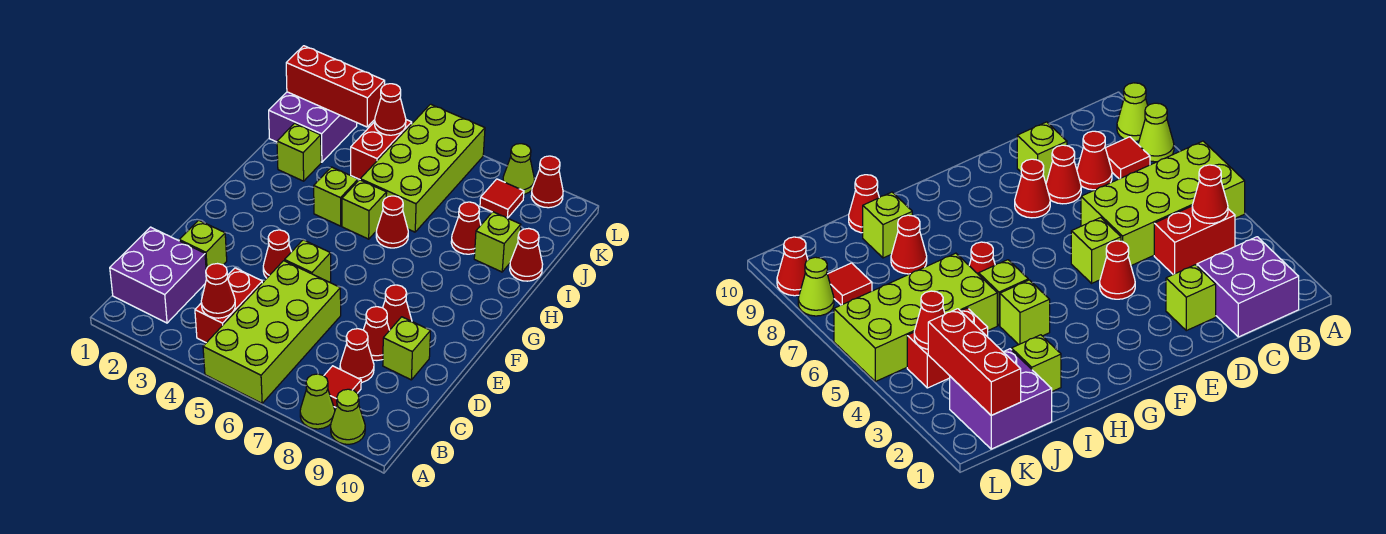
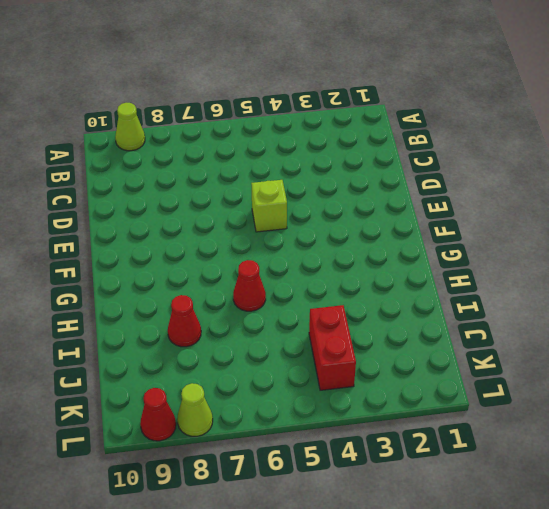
none -> lime brick A5:D6 level 1
none -> lime cone A8 level 1
none -> purple brick B1:C2 level 1

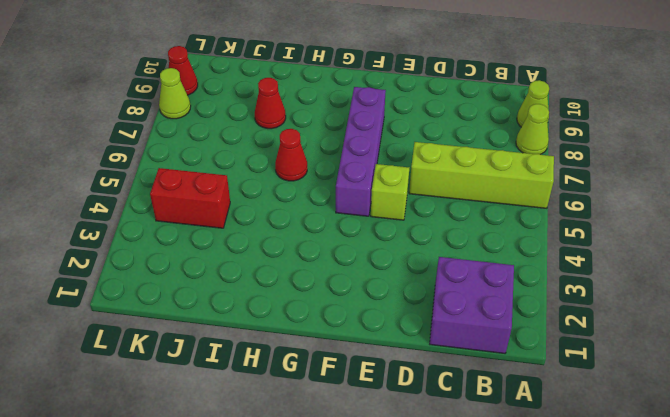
lime brick A6:D6 level 1 -> lime brick A5:D6 level 1
purple brick F5:F8 level 1 -> none
none -> red brick B4:C4 level 1
none -> red tile B8 level 1
none -> red cone C8 level 1

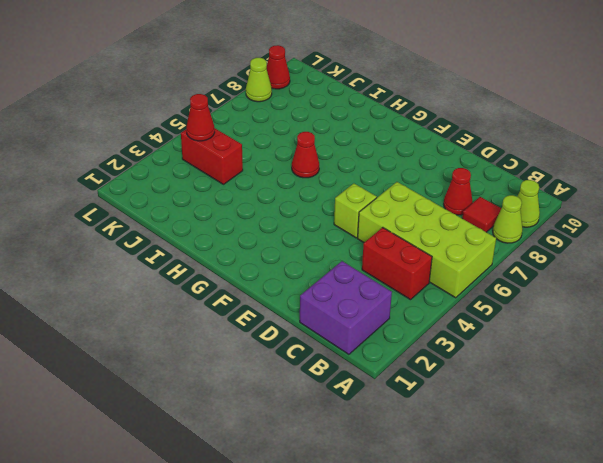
none -> lime brick D2 level 1
none -> red cone D8 level 1
none -> lime brick D9 level 1

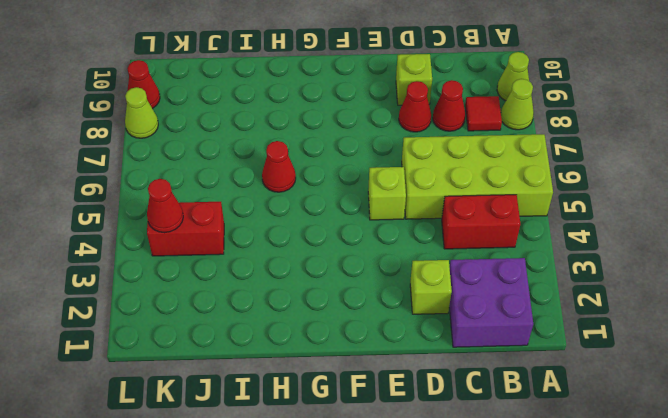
none -> red cone E4 level 1
none -> red cone E8 level 1
none -> lime brick H4 level 1

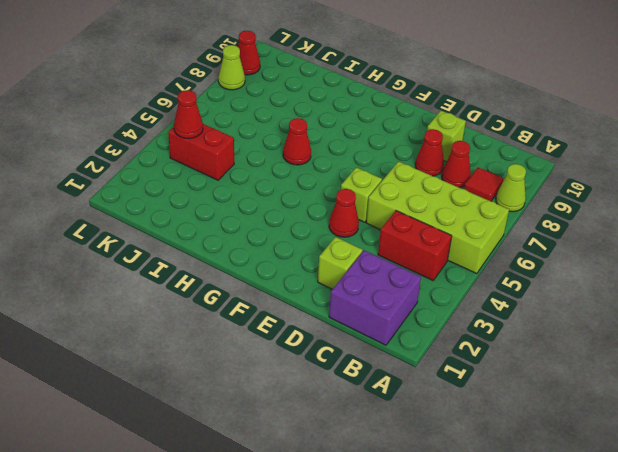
none -> lime cone A9 level 1
none -> red cone E8 level 1
none -> lime brick H4 level 1

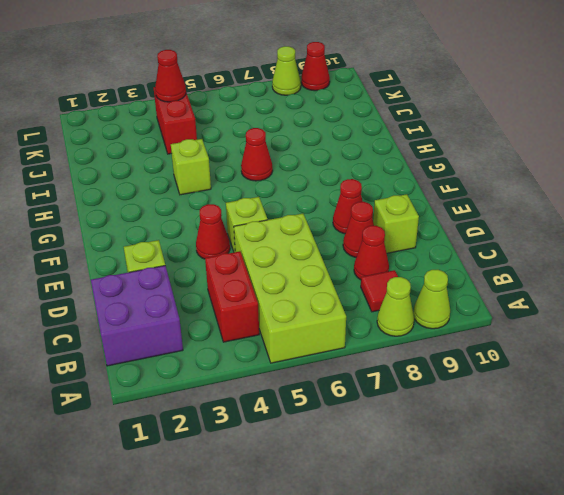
none -> lime brick H5 level 1
none -> lime brick I2 level 1
none -> lime brick I5:L6 level 1

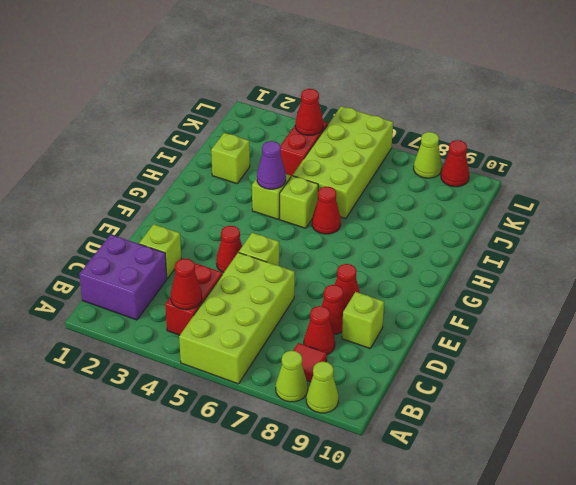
purple cone H4 level 2 -> none
none -> red cone I8 level 1
none -> lime brick I9 level 1
none -> red cone I10 level 1

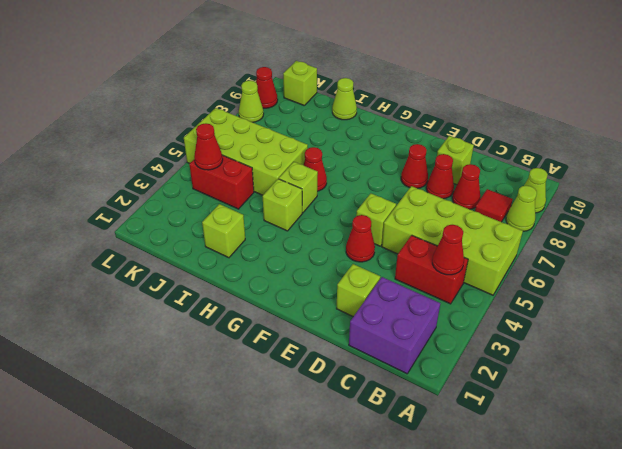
lime cone I10 level 1 -> red cone I10 level 1
lime brick K10 level 1 -> lime brick I9 level 1
none -> red cone I8 level 1
none -> purple brick J1:K2 level 1
none -> red tile K8 level 1

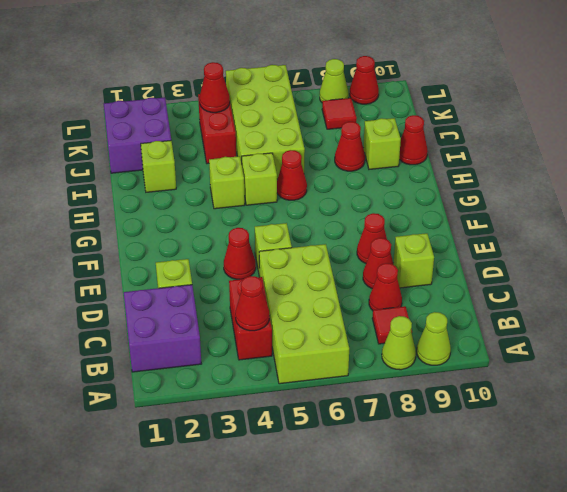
none -> red brick K1:K3 level 2

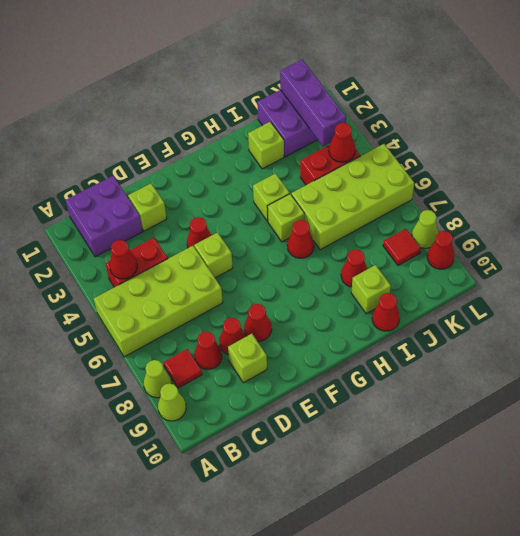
purple brick K1:K3 level 2 -> red brick K1:K3 level 2

